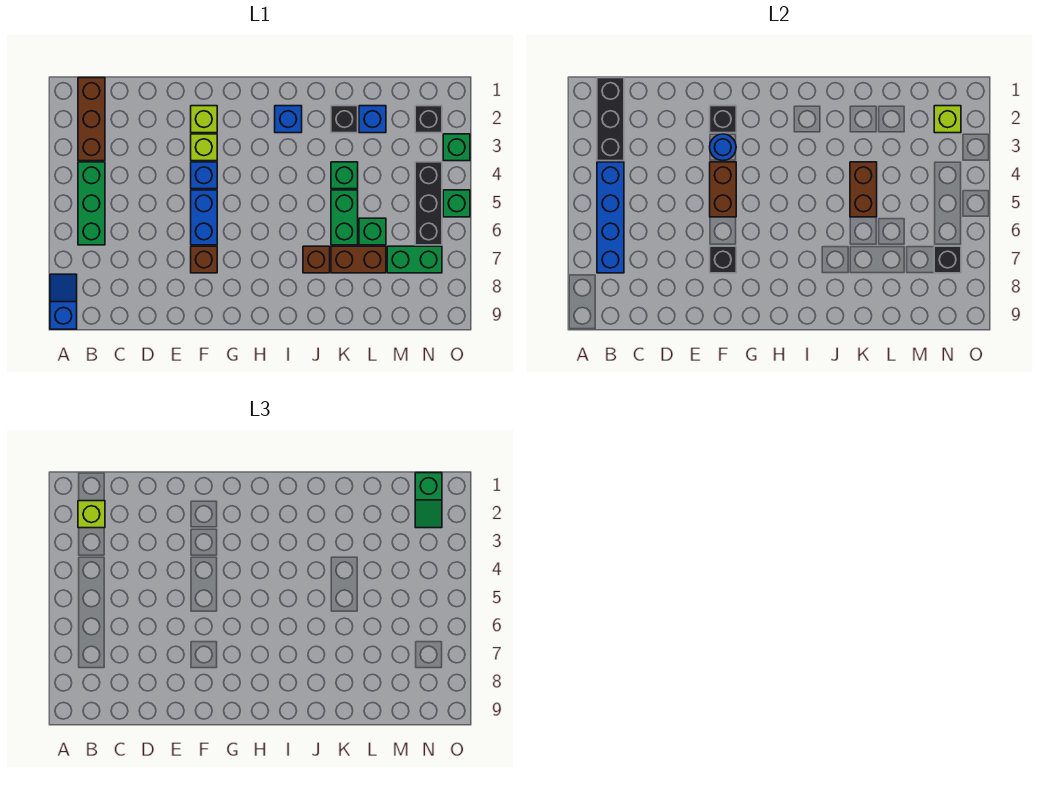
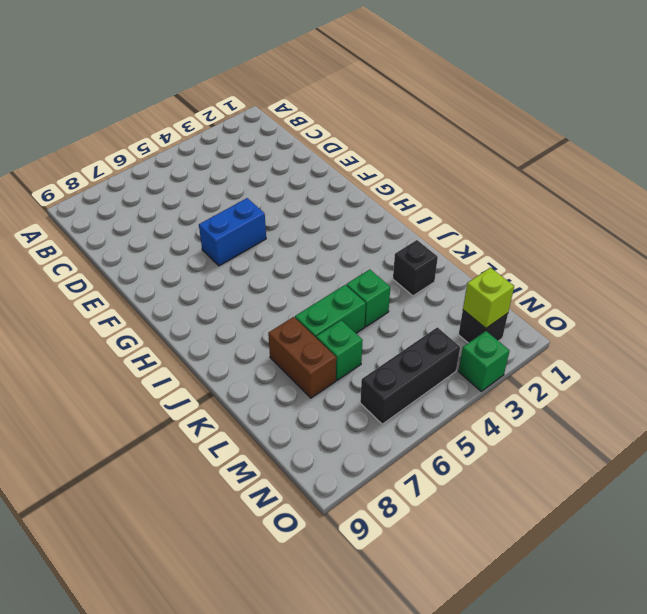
none -> blue slope A8:A9 level 1 top 9
none -> brown brick B1:B3 level 1
none -> green brick B4:B6 level 1
none -> lime brick F2 level 1

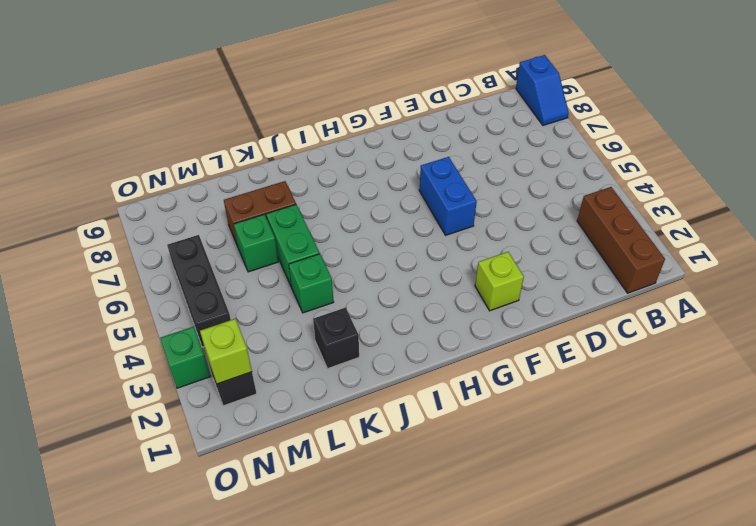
none -> green brick B4:B6 level 1
none -> lime brick F3 level 1
none -> blue brick F4 level 1
none -> brown brick F7 level 1

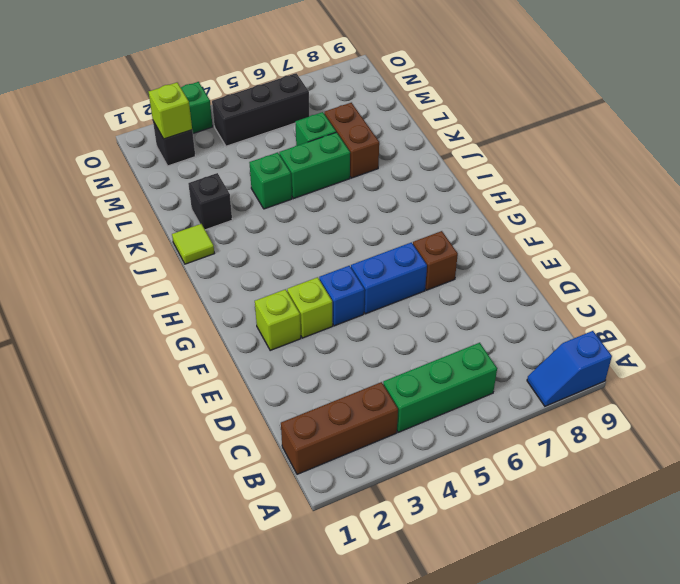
lime tile J1 level 1 -> none
none -> blue brick I2 level 1
none -> brown brick J7 level 1
none -> blue brick L2 level 1
none -> green brick M7:N7 level 1

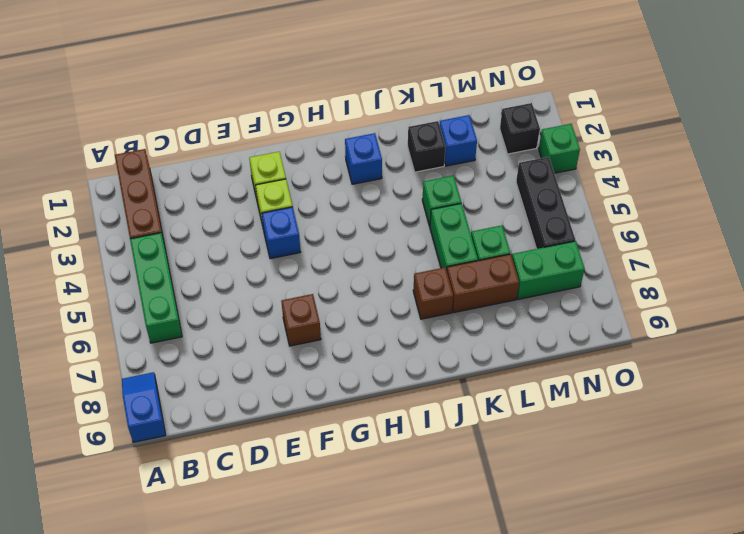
none -> blue brick F5:F6 level 1
none -> green brick O5 level 1
none -> black brick B1:B3 level 2
none -> blue brick B4:B7 level 2

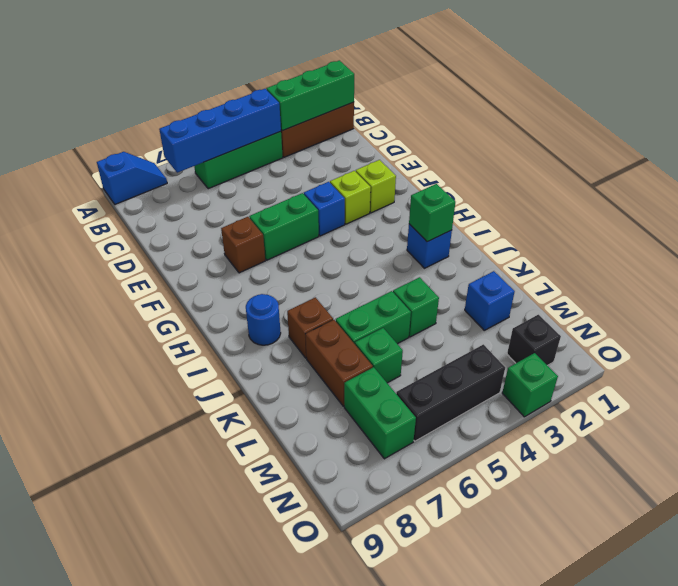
green brick B1:B3 level 2 -> black brick B1:B3 level 2
green brick F5:F6 level 1 -> blue brick F5:F6 level 1
green brick I2 level 2 -> green brick O5 level 1
blue round brick I8 level 1 -> blue round brick F3 level 2
none -> black brick K2 level 1
none -> black brick F2 level 2
none -> brown brick F4:F5 level 2
none -> black brick F7 level 2

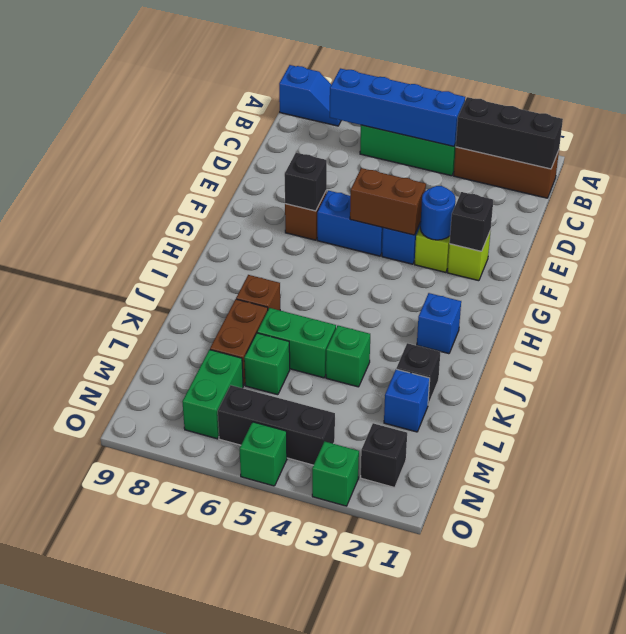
none -> brown brick K4:K5 level 2
none -> lime brick N2 level 2
none -> black brick N7 level 2
none -> lime brick B2 level 3

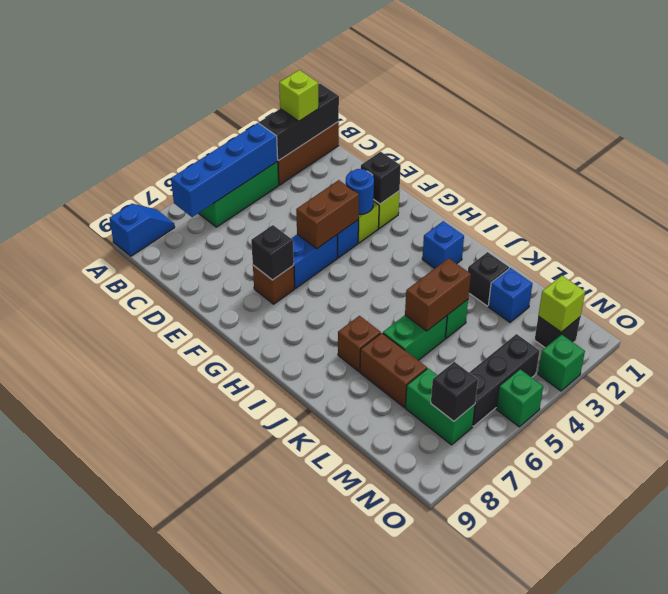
none -> green brick L6 level 1
none -> green slope N1:N2 level 3 top 1

